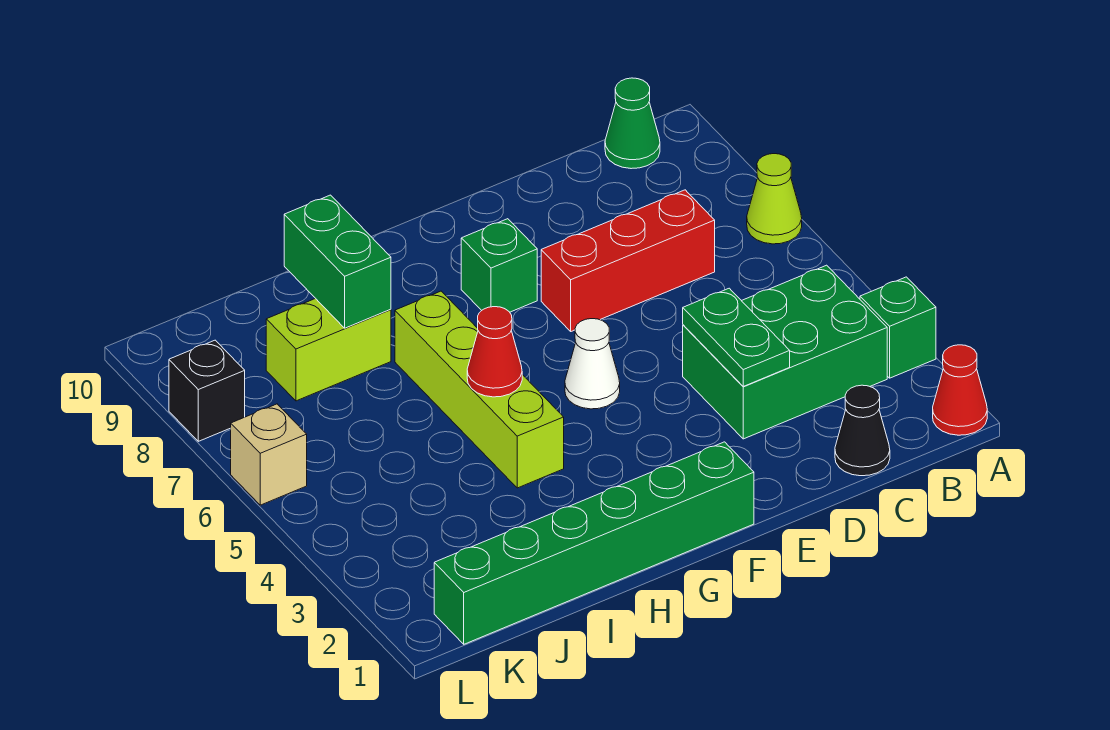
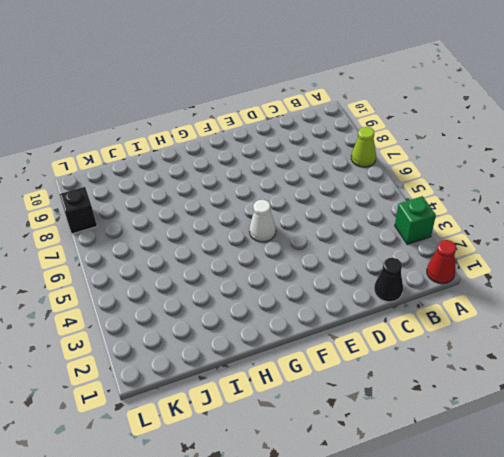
none -> green brick B3:D4 level 1
none -> green cone B10 level 1
none -> red brick C7:E7 level 1

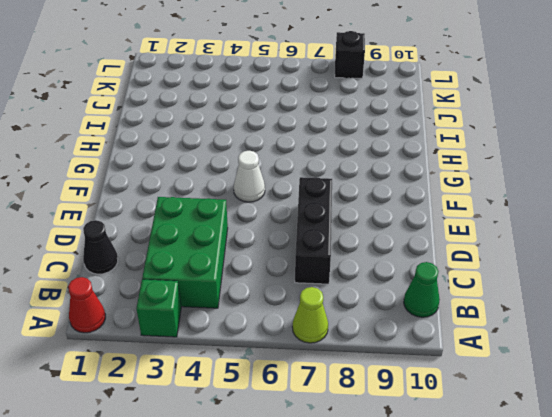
black brick C7:E7 level 1 -> red brick C7:E7 level 1
none -> green brick F1:K1 level 1
none -> green brick F8 level 1
none -> lime brick H4:H7 level 1

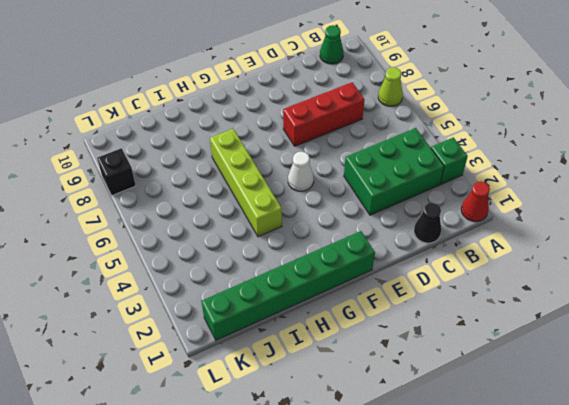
none -> green brick F8 level 1
none -> lime brick I8:J8 level 1
none -> tan brick L6 level 1

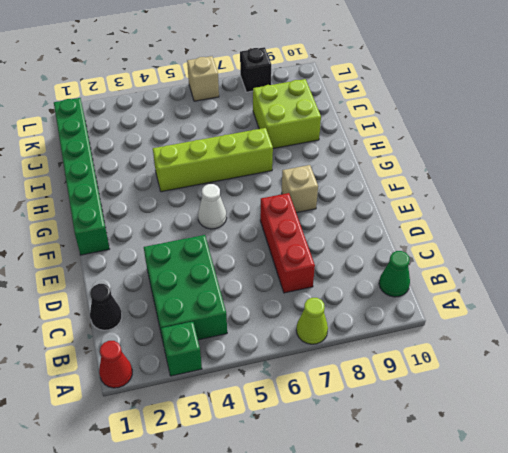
tan brick F8 level 1 -> green brick F8 level 1
lime brick I8:J9 level 1 -> lime brick I8:J8 level 1
none -> green plate D3:D4 level 2
none -> red cone H5 level 2
none -> green brick I8:I9 level 2

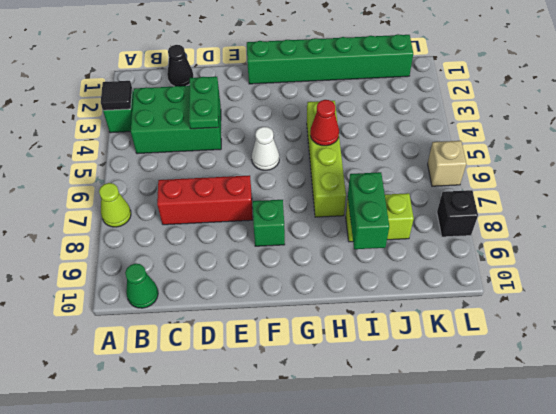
black tile A3 level 2 -> none
none -> red cone A1 level 1

